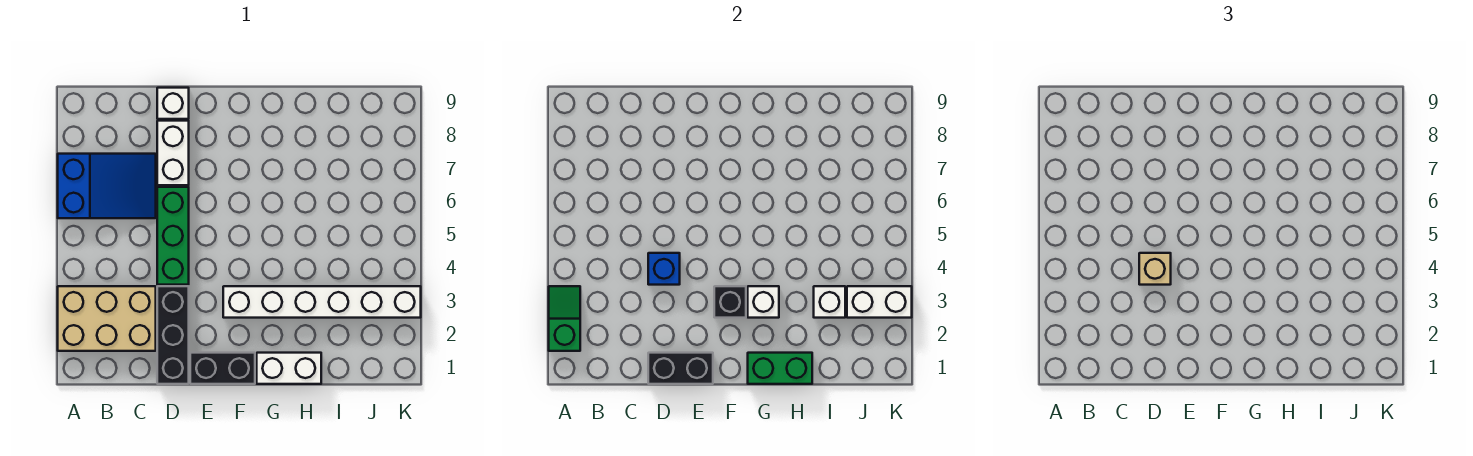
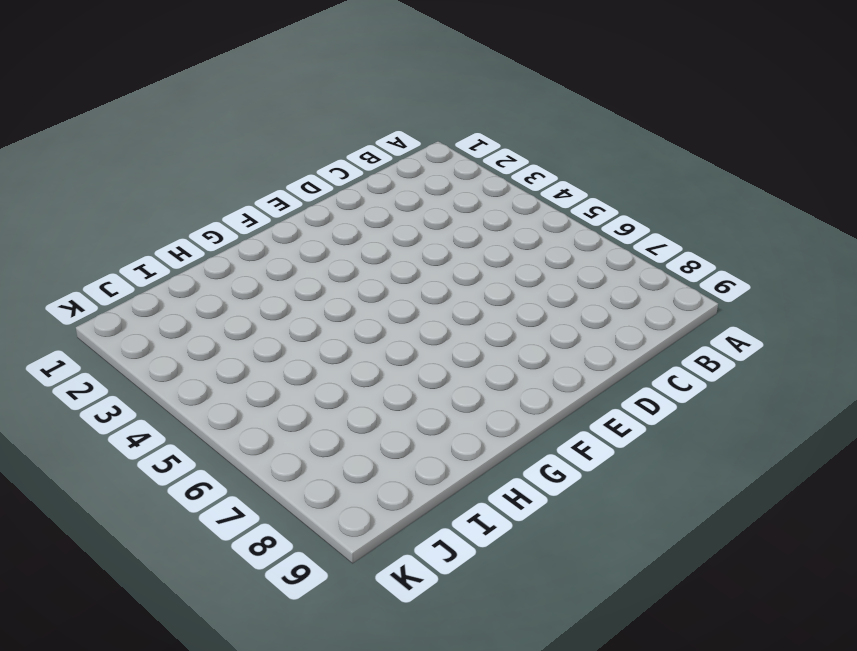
none -> tan brick A2:C3 level 1
none -> blue slope A6:C7 level 1 top A
none -> black brick D1:D3 level 1

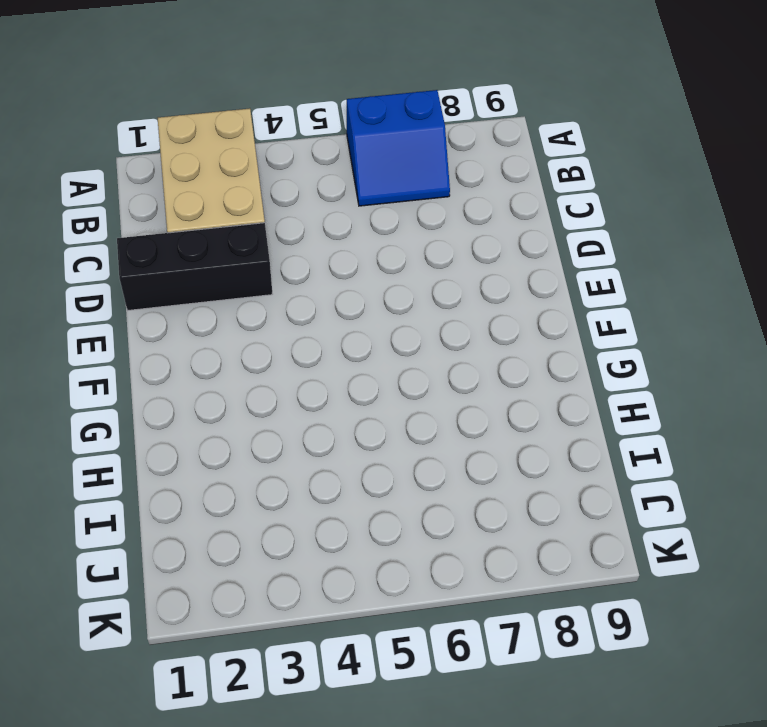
blue slope A6:B7 level 1 top A -> blue slope A6:C7 level 1 top A
none -> green brick D4:D6 level 1
none -> white brick D7:D8 level 1
none -> white brick D9 level 1

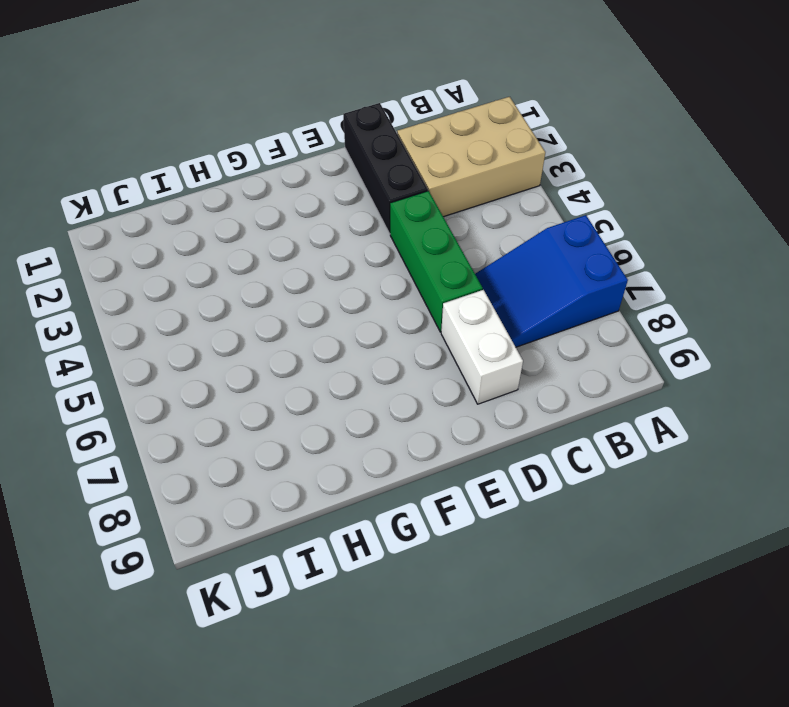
none -> white brick D9 level 1
none -> black brick E1:F1 level 1
none -> white brick F3:K3 level 1

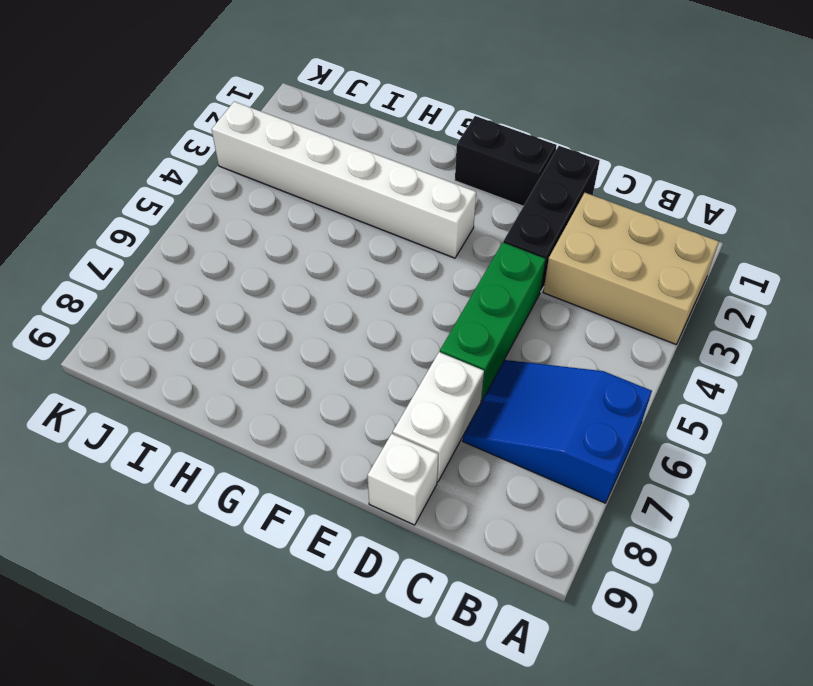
none -> white brick G1:H1 level 1
none -> green slope A2:A3 level 2 top 2
none -> black brick D1:E1 level 2

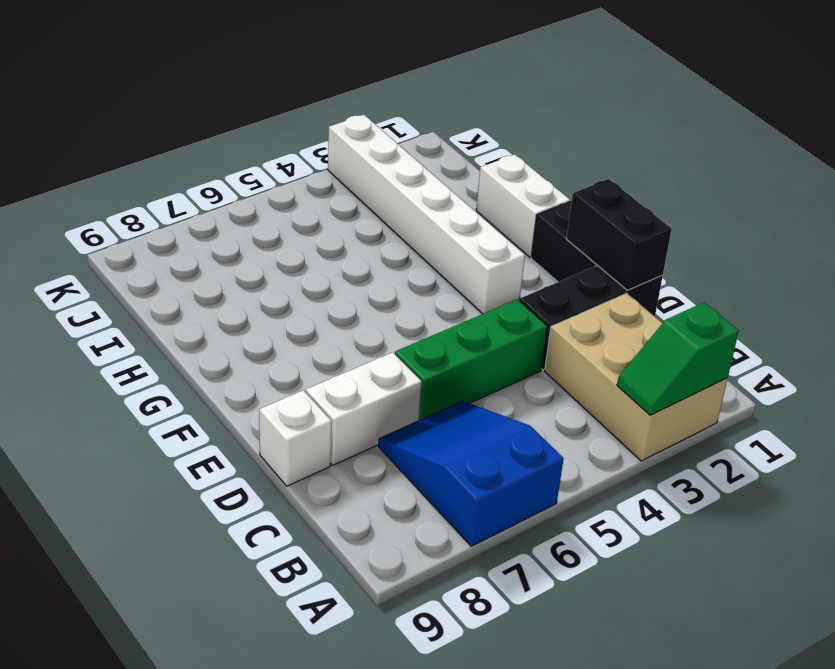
none -> blue brick D4 level 2
none -> black brick F3 level 2
none -> green brick G1:H1 level 2

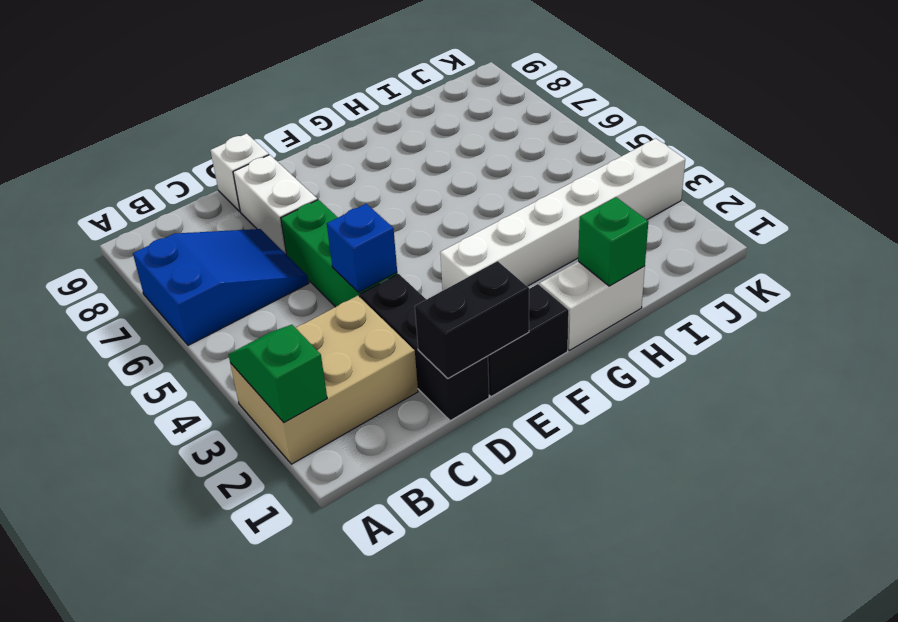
green brick H1 level 2 -> green brick G1:H1 level 2
none -> black brick F3 level 2
none -> white brick G3 level 2
none -> white brick I3 level 2

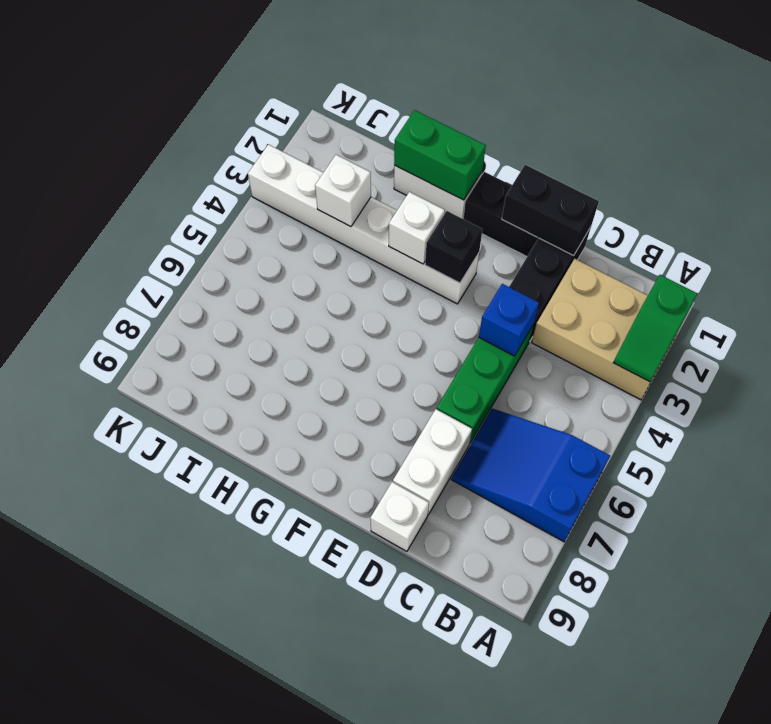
none -> white brick J3:K3 level 2
none -> tan brick D4 level 3

